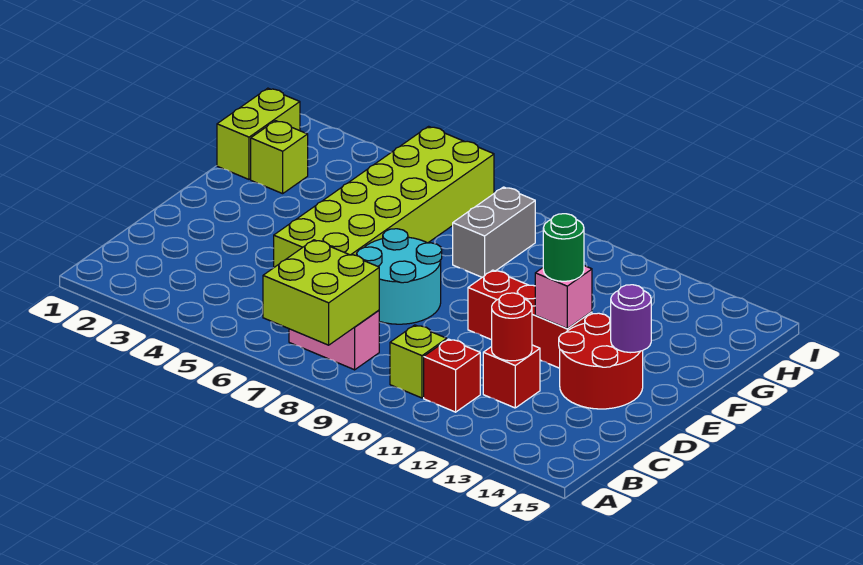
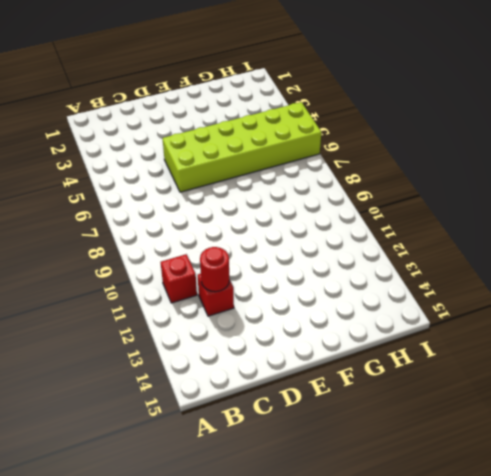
none -> pink brick B7:B8 level 1
none -> lime brick B10 level 1
none -> cyan round brick D7:E8 level 1

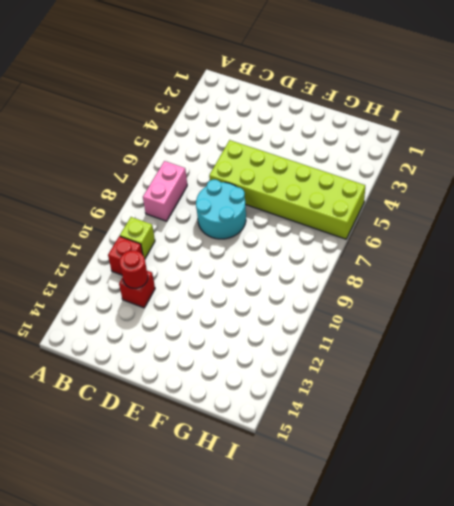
none -> red round brick D13:E14 level 1
none -> red brick E10:E12 level 1
none -> lime brick G1:H1 level 1

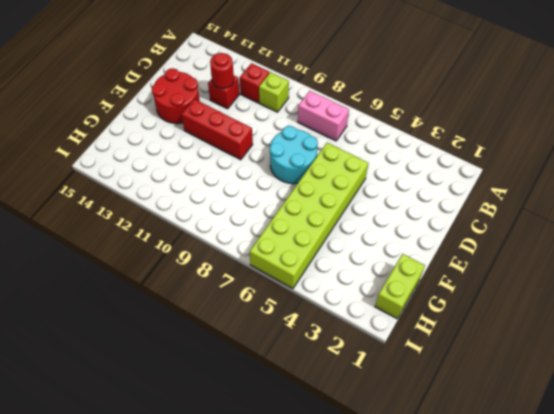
none -> lime brick G2 level 1
none -> grey brick G8:H8 level 1
none -> lime brick A7:B8 level 2

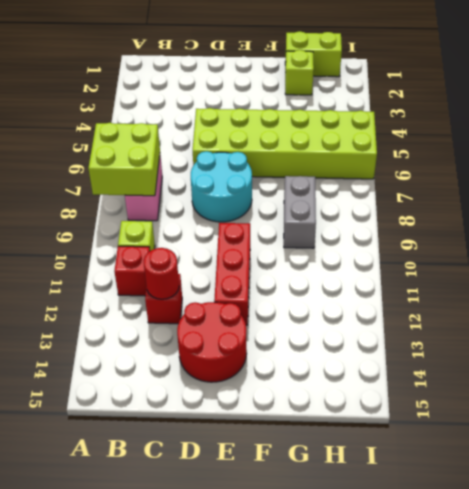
grey brick G8:G9 level 1 -> grey brick G8:H8 level 1
none -> pink brick E12 level 2
none -> purple round brick E14 level 2
none -> green round brick E12 level 3

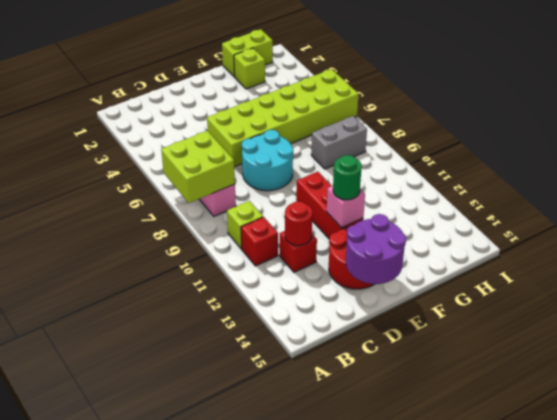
purple round brick D14:E15 level 2 -> purple round brick E14 level 2

